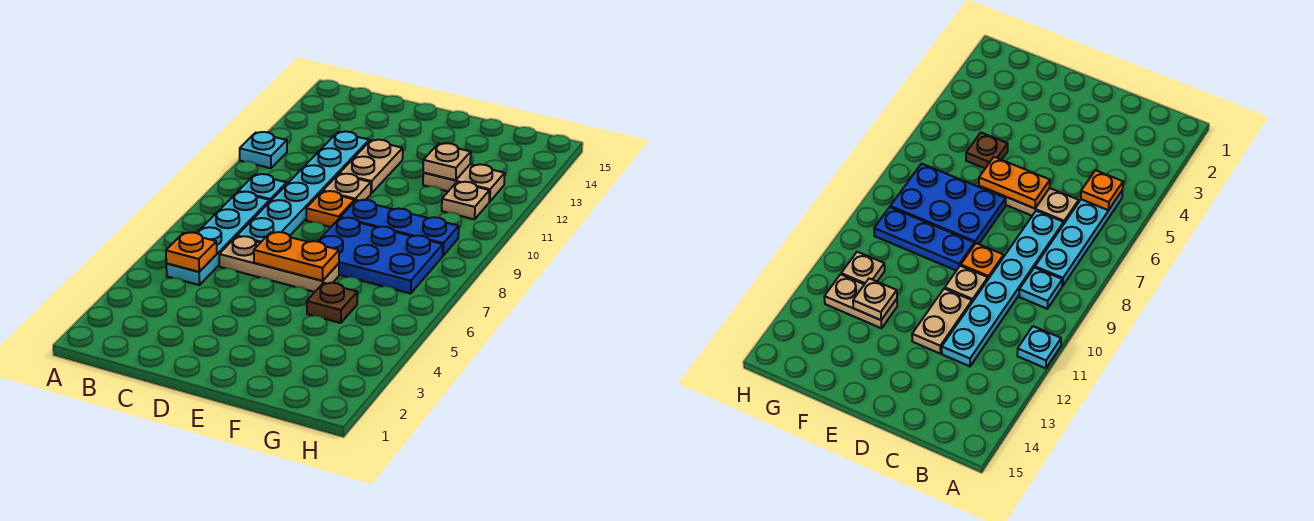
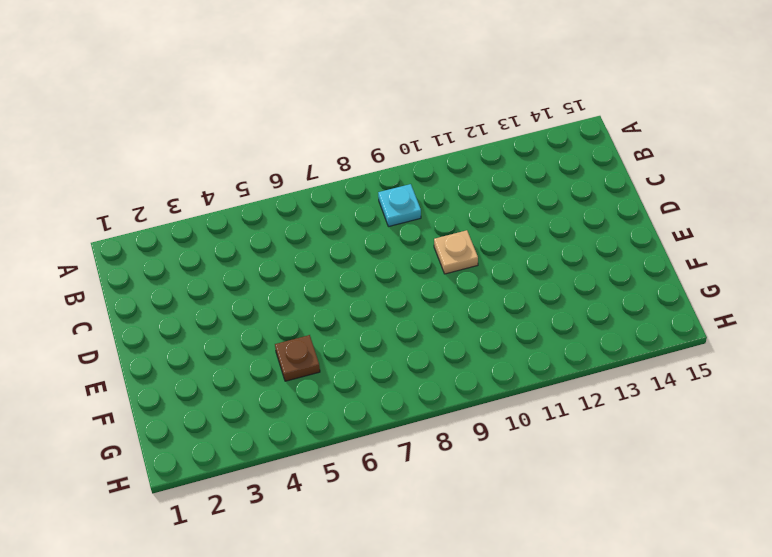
none -> cyan plate A11 level 1
none -> cyan plate B5:B8 level 1
none -> tan plate C6:E6 level 1

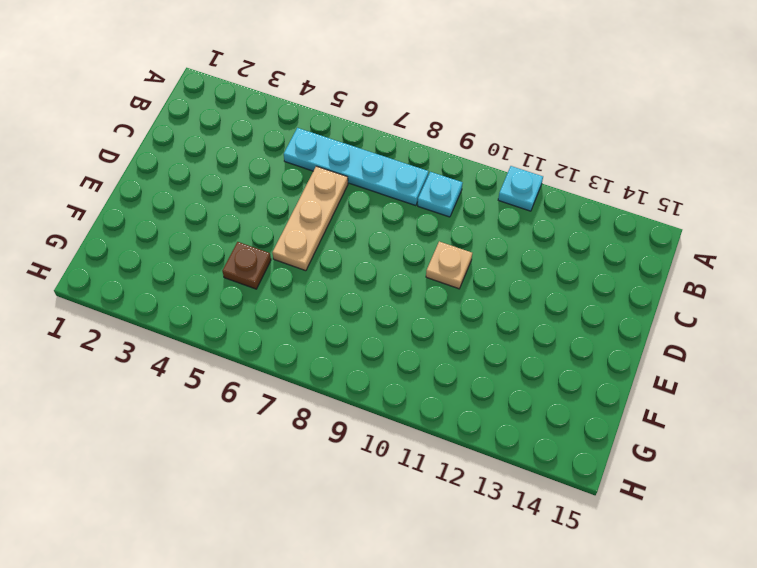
none -> cyan plate C7:C12 level 1
none -> orange plate D9 level 1
none -> tan plate D11:D12 level 1

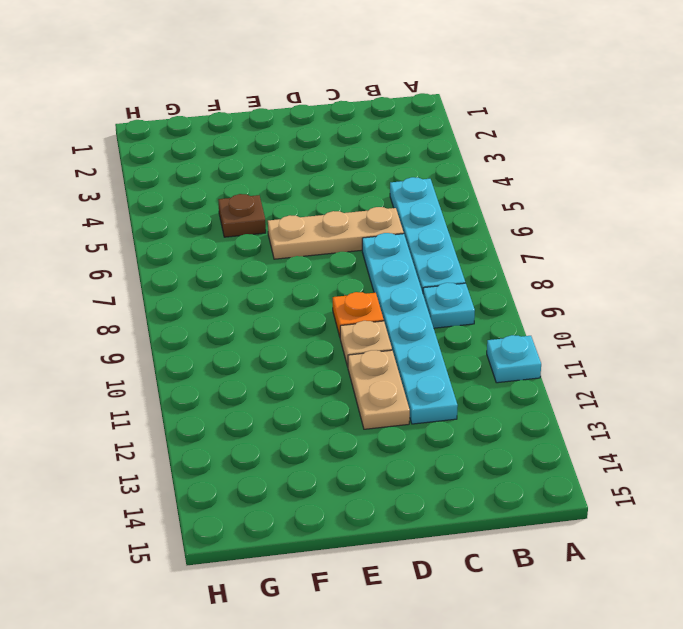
none -> blue plate E7:G8 level 1
none -> blue plate E9:G9 level 1
none -> tan plate F12:G12 level 1

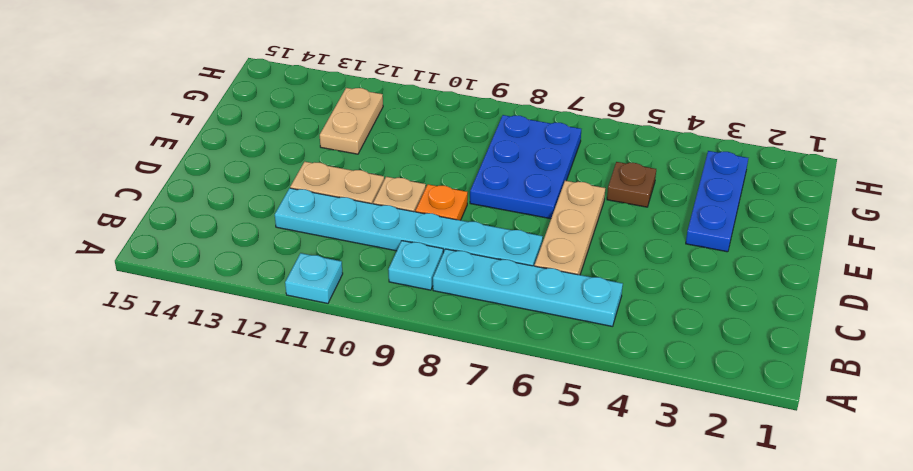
blue plate E3:G3 level 1 -> blue plate E9:G9 level 1
none -> tan plate G11 level 1
none -> orange plate B5 level 2
none -> orange plate D6:E6 level 2

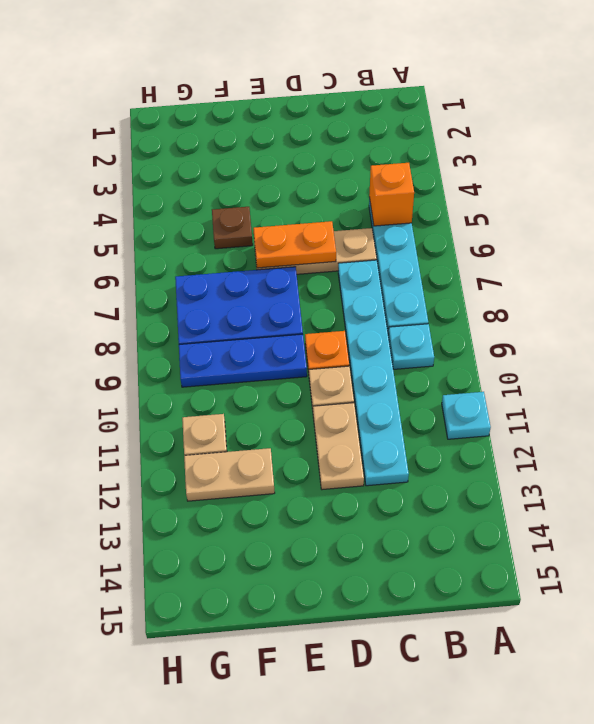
orange brick B5 level 2 -> orange plate B5 level 2
none -> tan plate F12 level 2

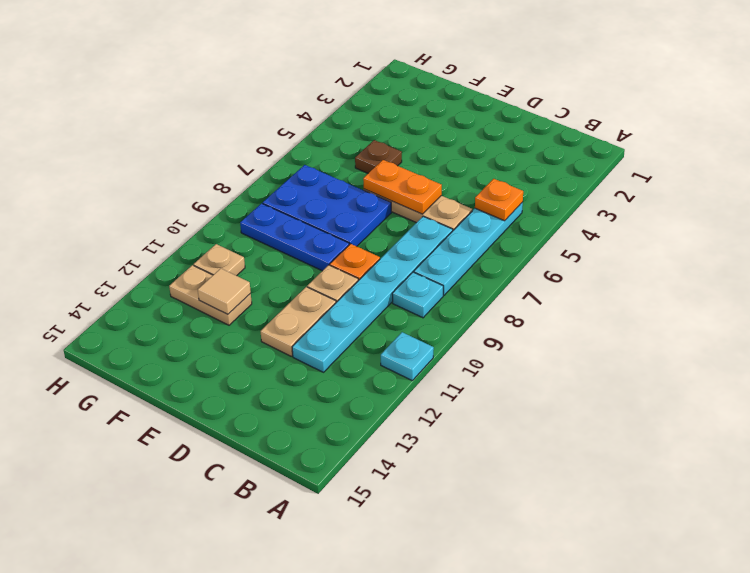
tan tile F12 level 2 -> tan plate F12 level 2

